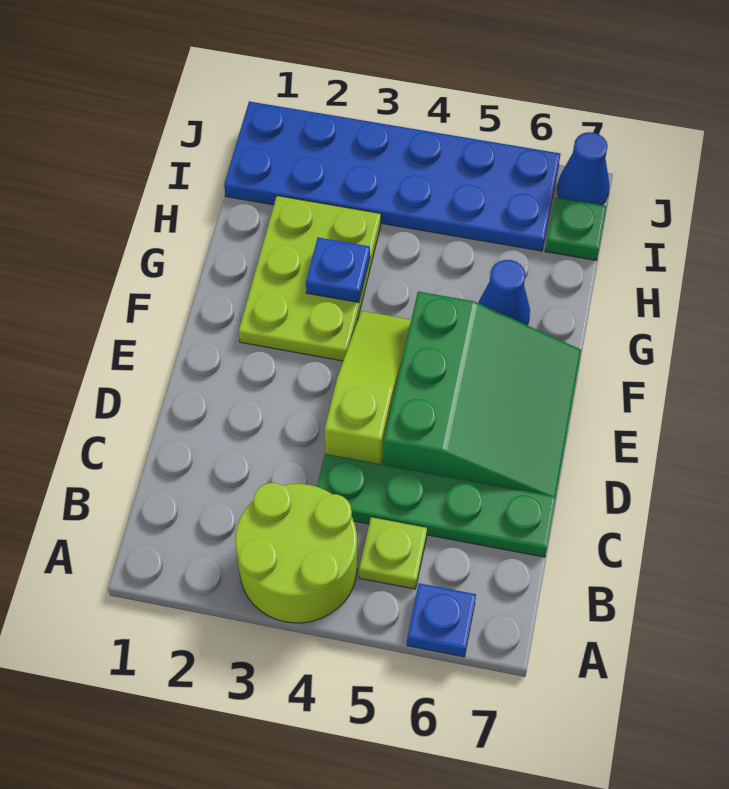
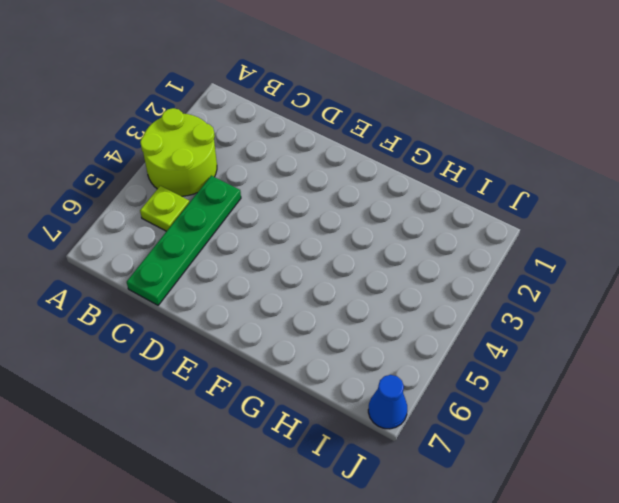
none -> blue plate A6 level 1
none -> lime slope D4:F4 level 1 top D
none -> green slope D5:F7 level 1 top 5

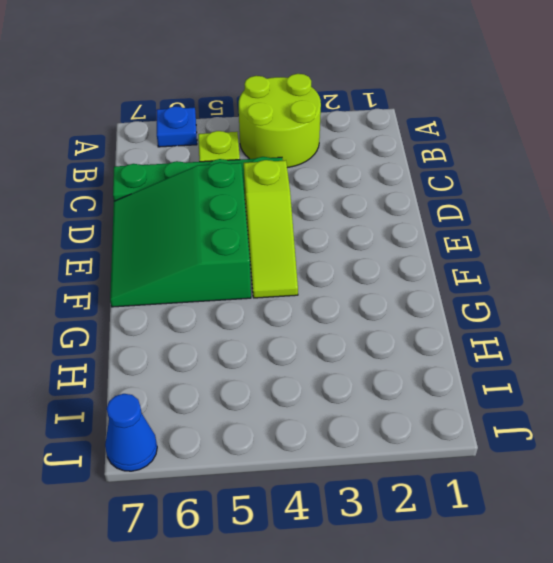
none -> lime plate F2:H3 level 1
none -> blue cone G6 level 1
none -> blue plate I1:J6 level 1

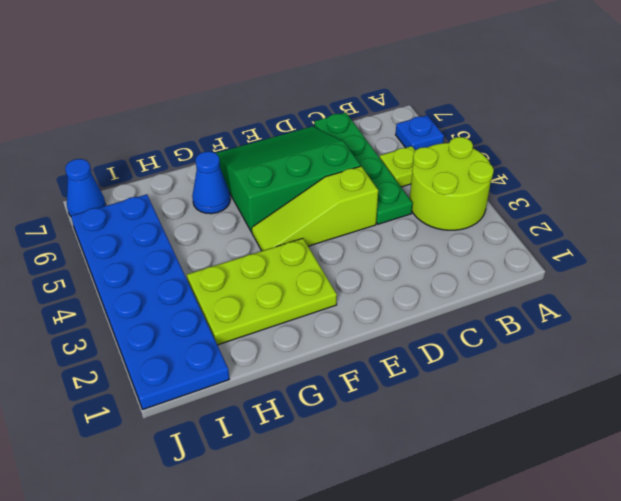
none -> green plate I7 level 1
none -> blue plate G3 level 2

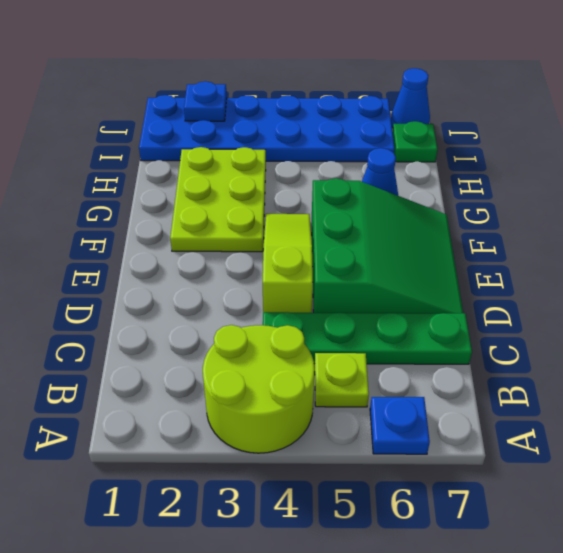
blue plate J2 level 2 -> blue plate G3 level 2

